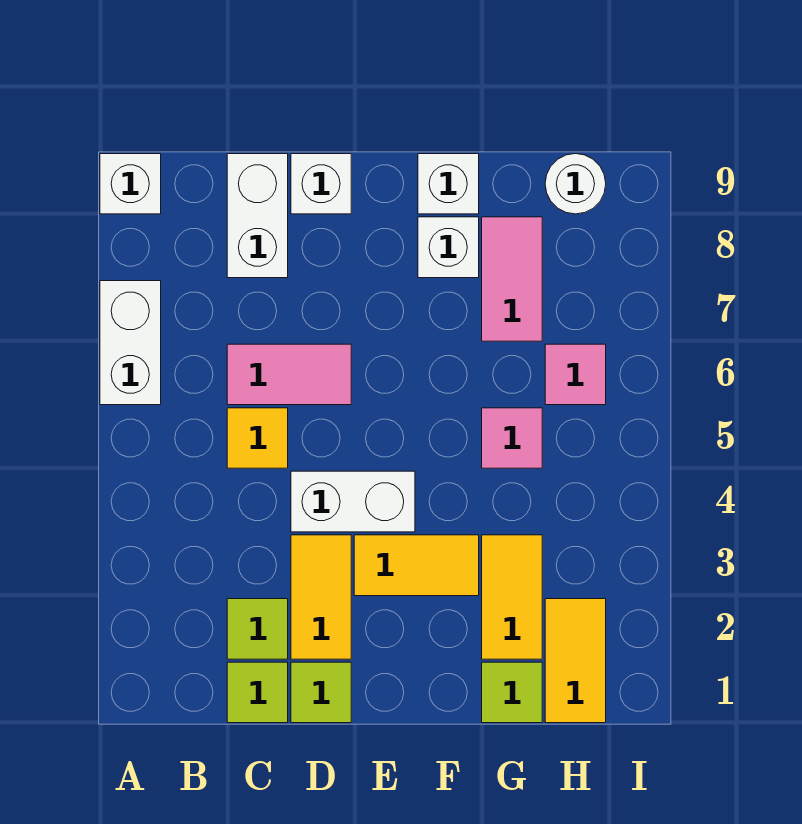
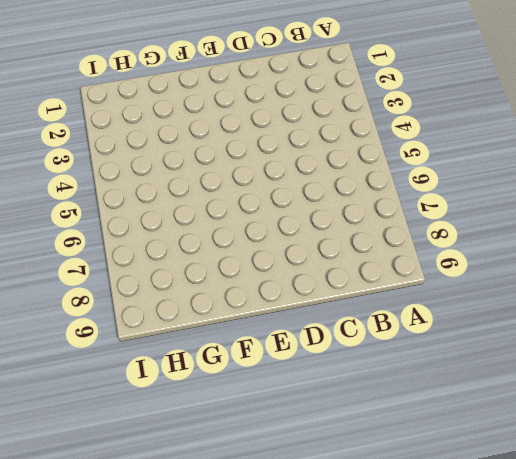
none -> white brick A6:A7 level 1
none -> white brick A9 level 1
none -> lime tile C1 level 1

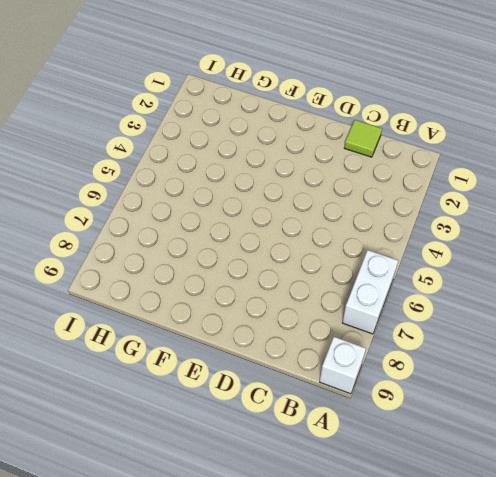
none -> lime tile C2 level 1
none -> yellow tile C5 level 1
none -> pink tile C6:D6 level 1

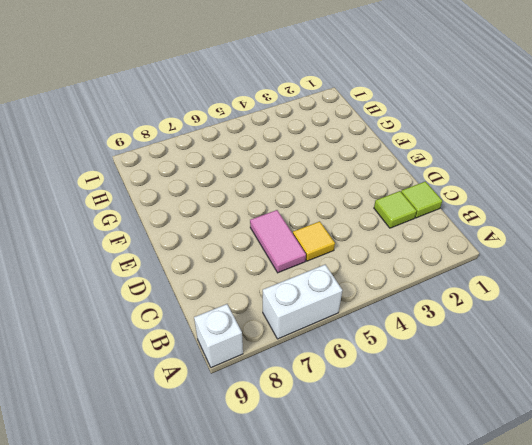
none -> white brick C8:C9 level 1
none -> lime tile D1 level 1
none -> yellow tile D2:D3 level 1

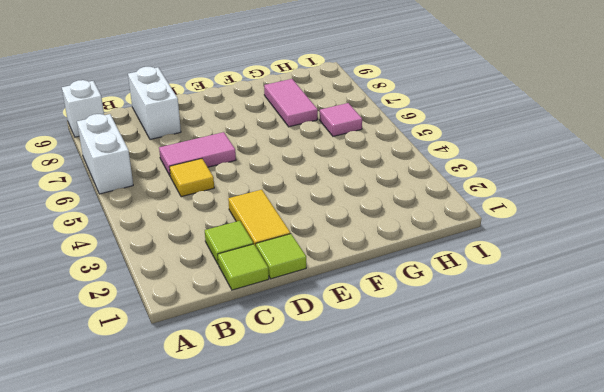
none -> white brick D4:E4 level 1
none -> white brick D9 level 1
none -> yellow tile E3:F3 level 1

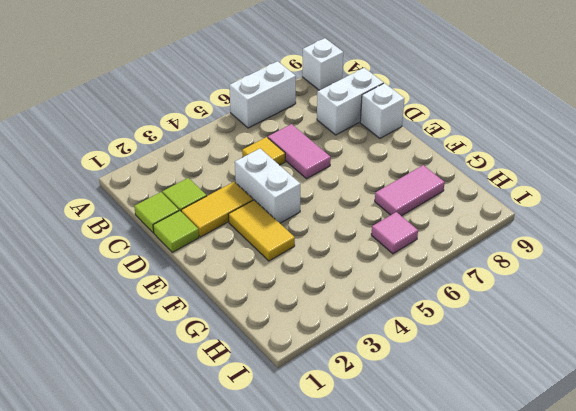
none -> white brick F8 level 1
none -> white brick F9 level 1
none -> lime tile G1 level 1

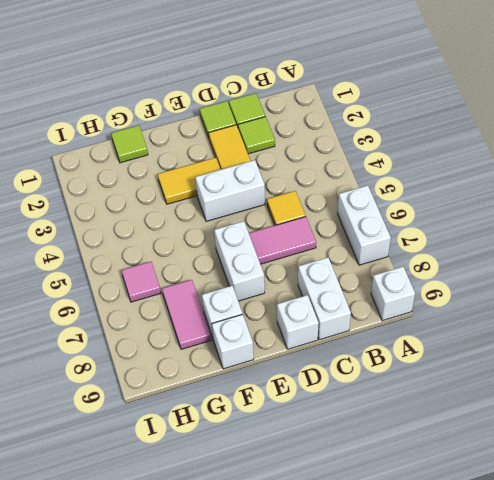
white brick E6:E7 level 1 -> none
none -> yellow tile G2:G3 level 1
none -> pink tile G5 level 1
none -> yellow tile H1:H2 level 1

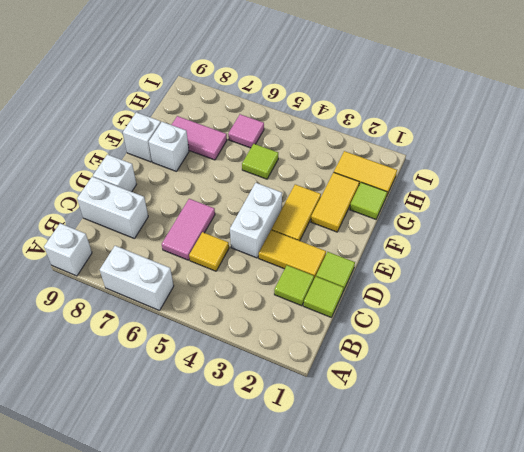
yellow tile F2:G2 level 1 -> yellow tile G2:G3 level 1
lime tile G5 level 1 -> pink tile G5 level 1
none -> white round brick H9 level 1

